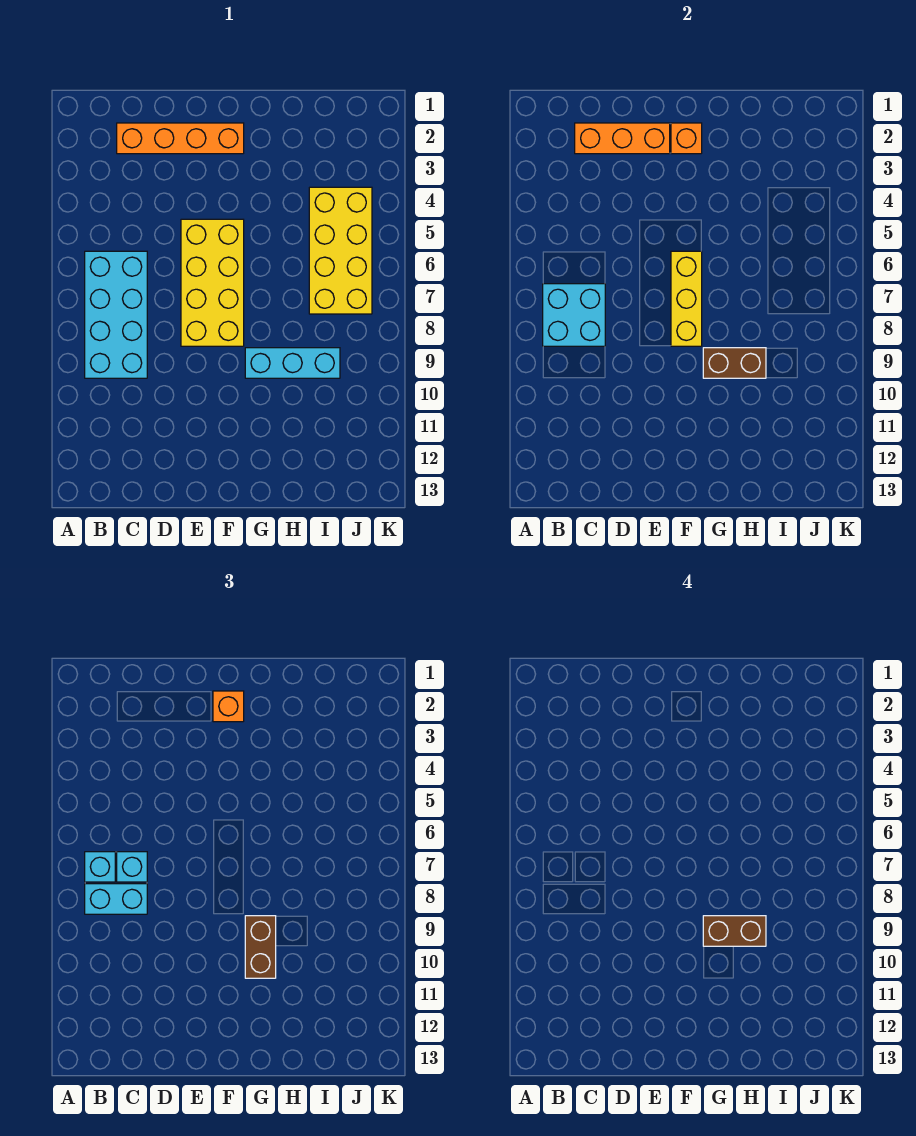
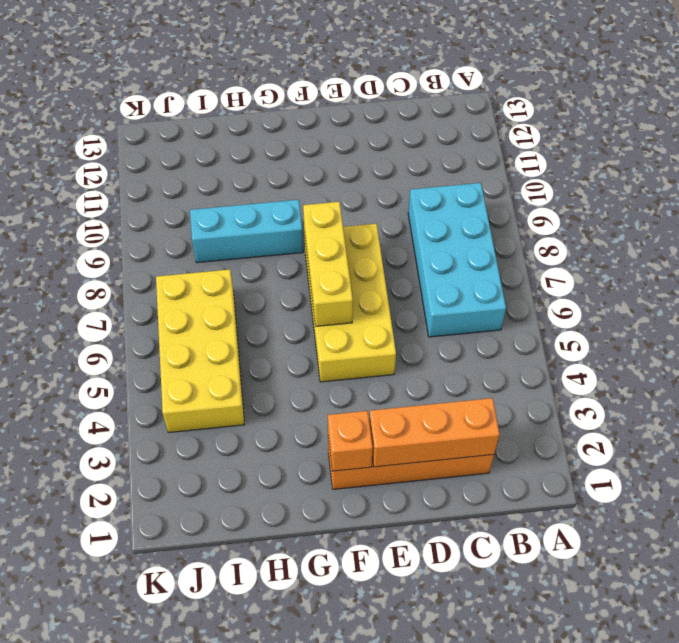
none -> cyan brick B7:C8 level 2
none -> brown brick G9:H9 level 2
none -> cyan brick B7 level 3

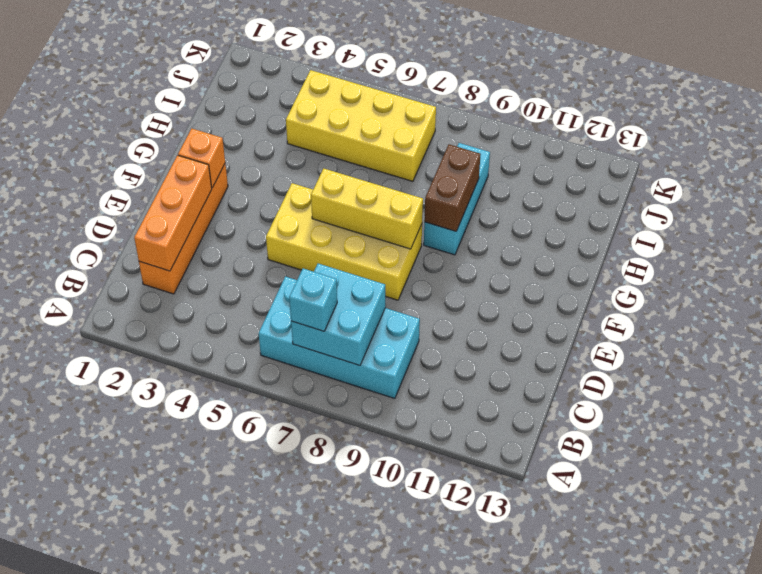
none -> cyan brick B8:C8 level 3
none -> cyan brick C7 level 3
none -> orange brick F2 level 3

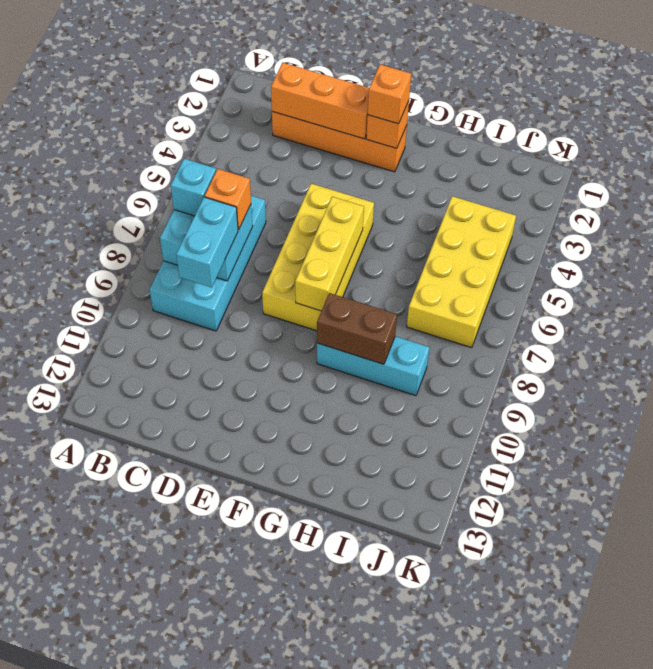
orange brick C7 level 3 -> cyan brick C7 level 3
cyan brick C8:C9 level 3 -> cyan brick B8:C8 level 3
none -> brown brick G9:G10 level 3
none -> brown brick G9:H9 level 4

